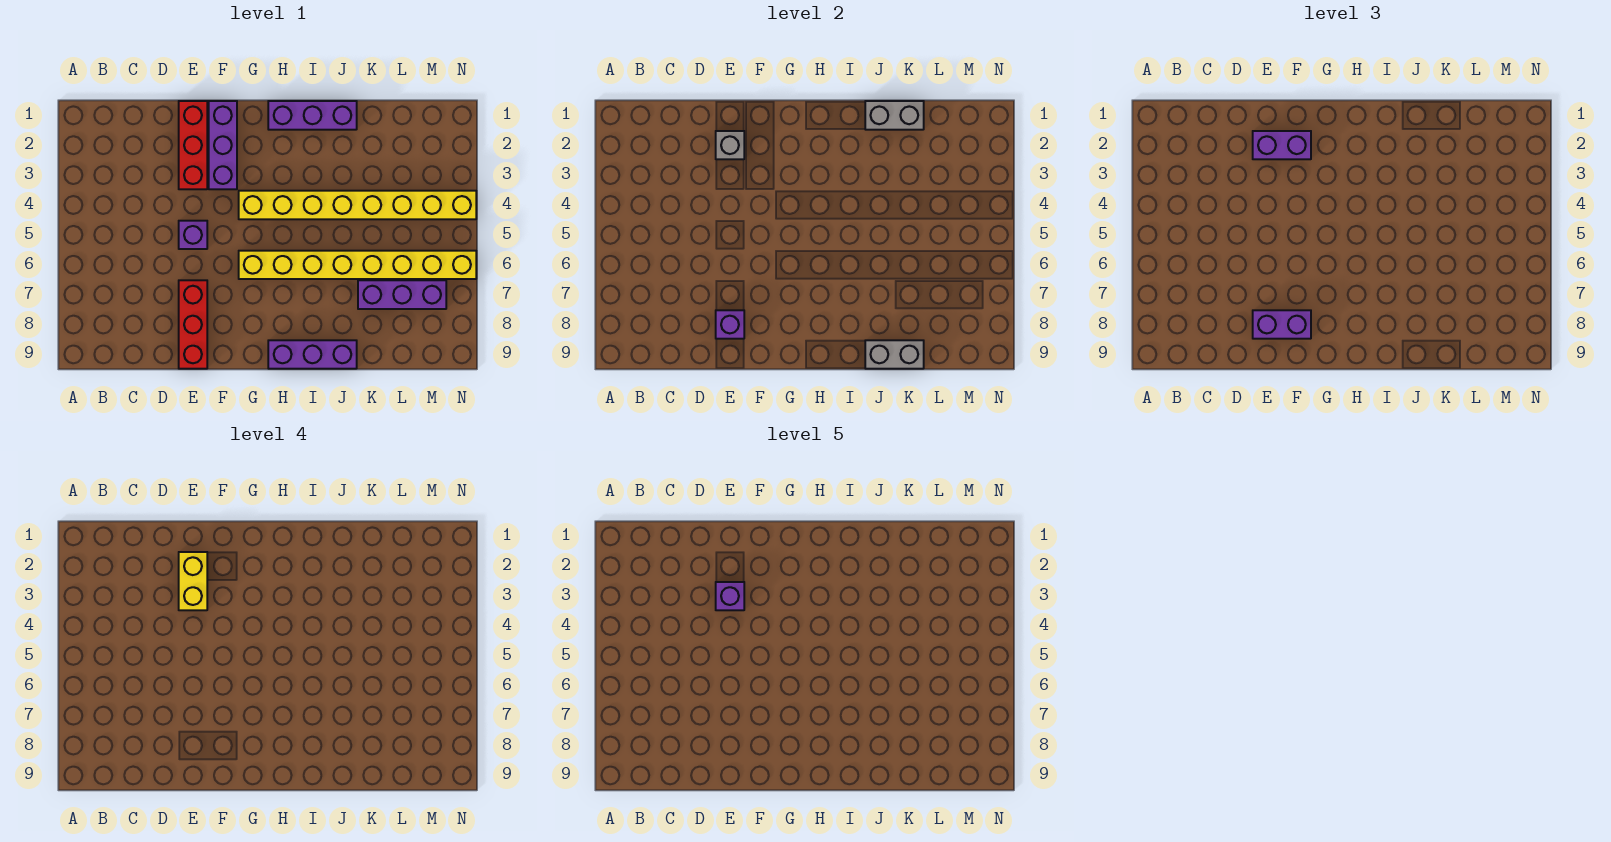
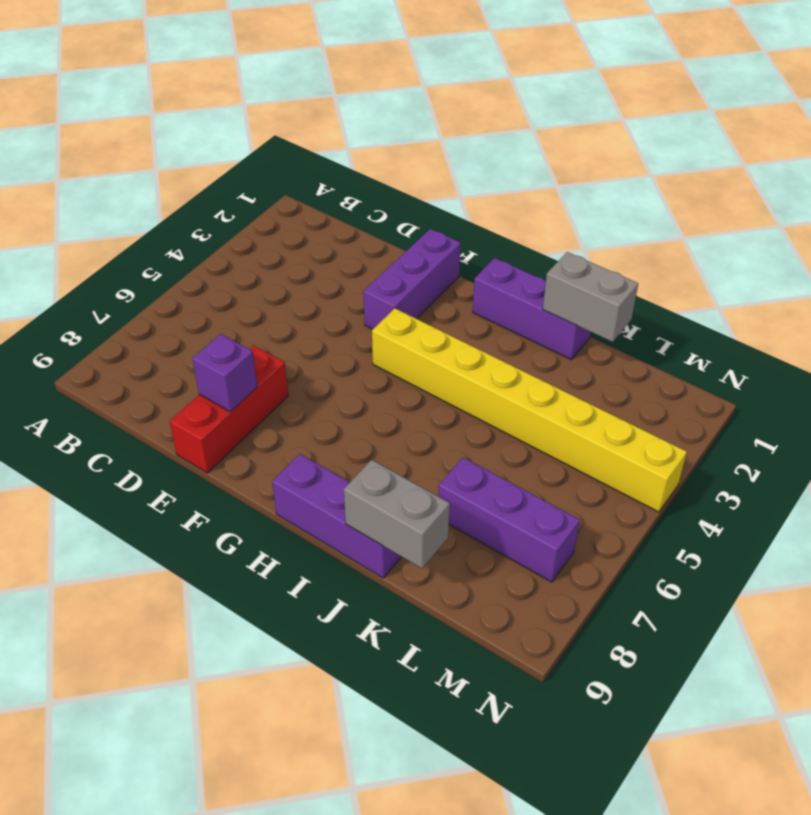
none -> red brick E1:E3 level 1
none -> purple brick E5 level 1
none -> yellow brick G6:N6 level 1

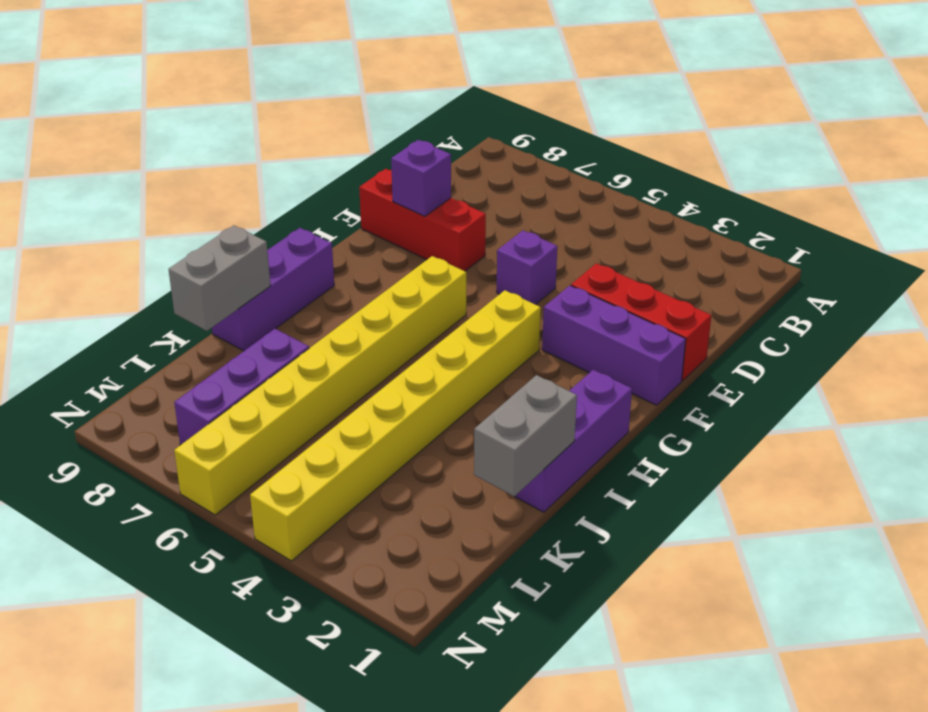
none -> grey brick E2 level 2
none -> purple brick E2:F2 level 3
none -> purple brick E8:F8 level 3

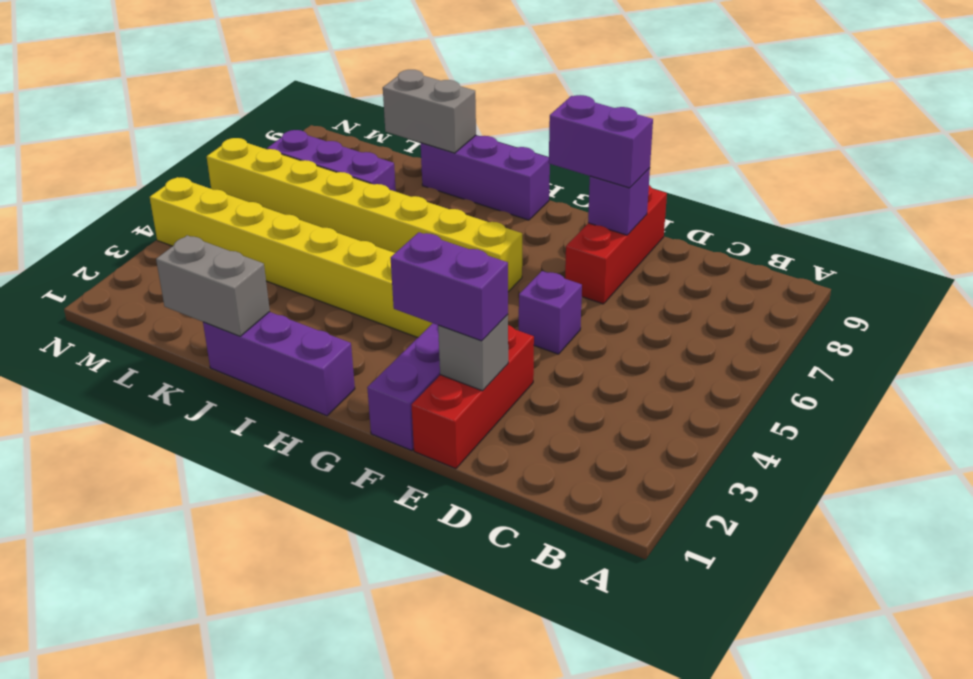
none -> yellow brick E2:E3 level 4
none -> purple brick E3 level 5

